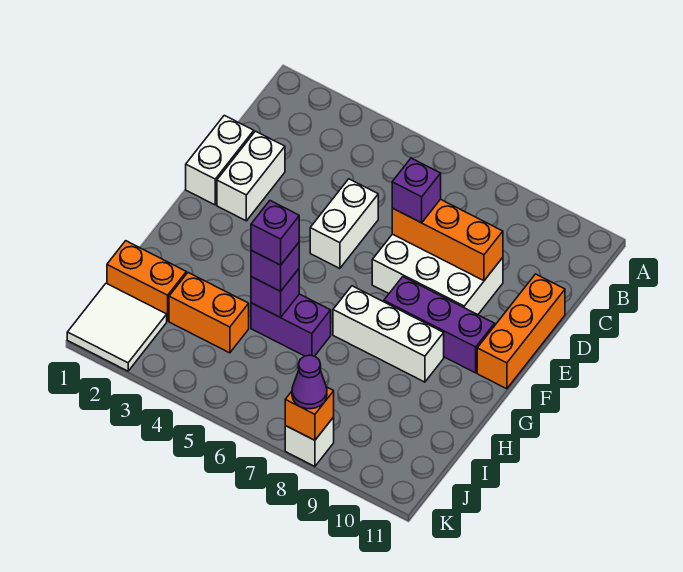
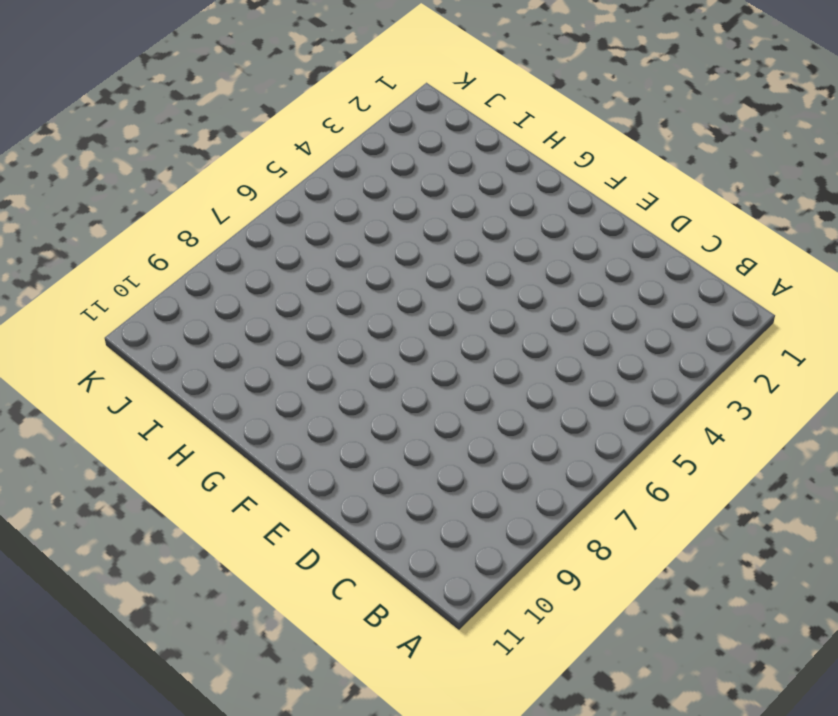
none -> white brick D1:E1 level 1
none -> white brick D2:E2 level 1
none -> white brick D5:E5 level 1

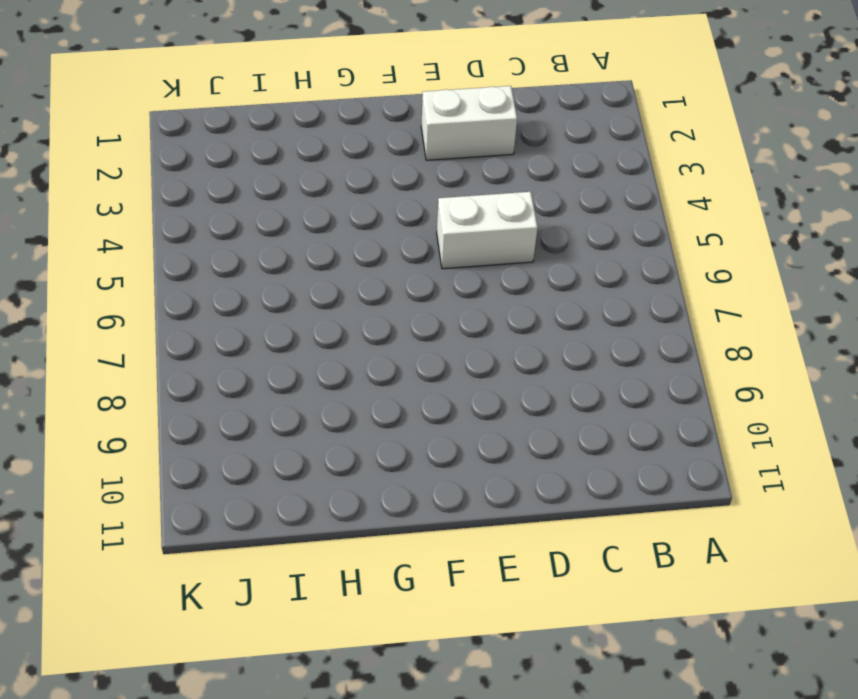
none -> white brick D1:E1 level 1
none -> white brick D7:E9 level 1
none -> orange brick D11:F11 level 1

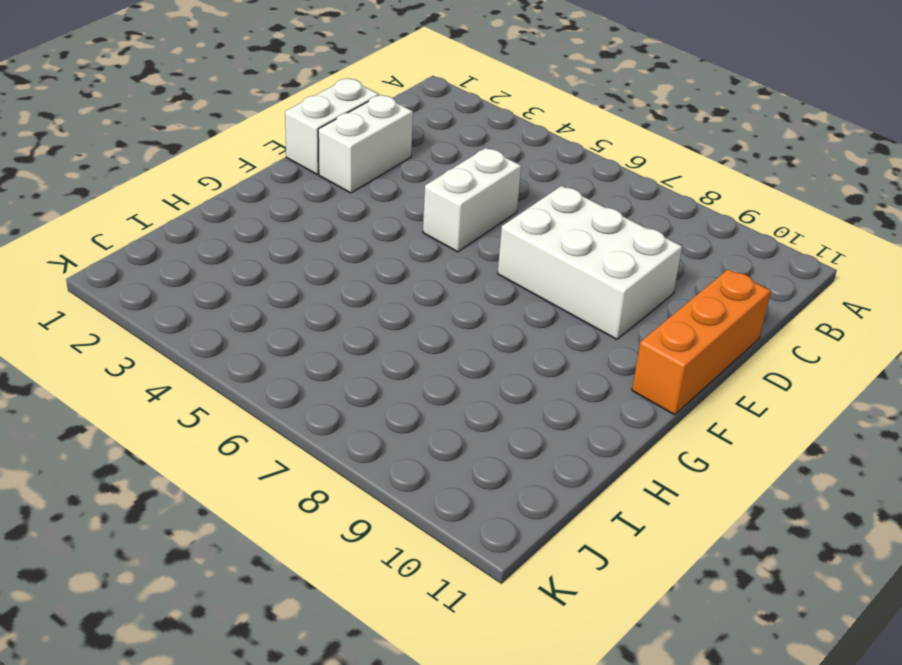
none -> purple brick F8:F10 level 1
none -> white brick G7:G9 level 1
none -> purple brick H5:H6 level 1

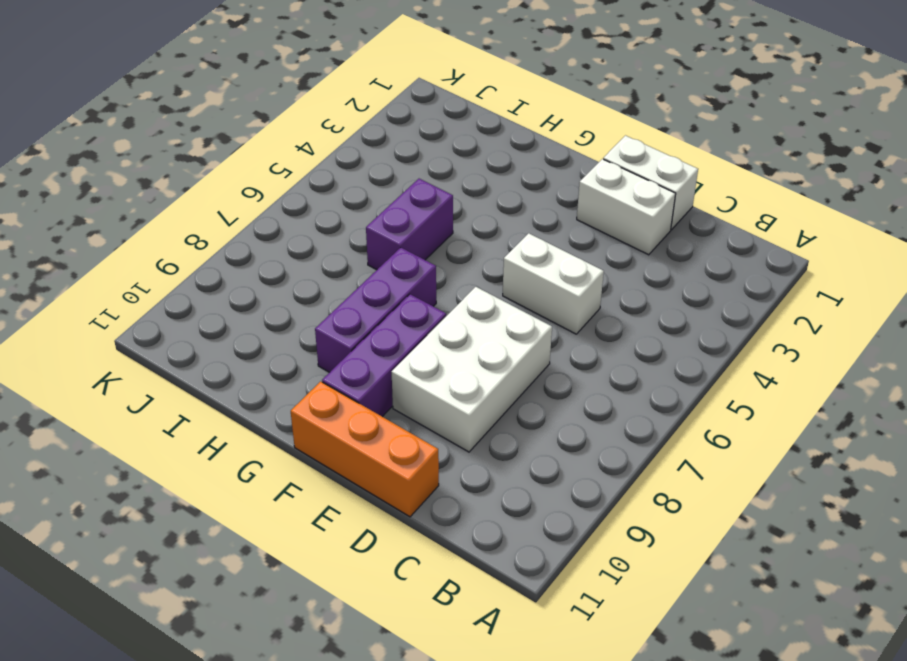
purple brick G7:G9 level 1 -> white brick G7:G9 level 1
none -> orange brick I1:I2 level 1
none -> orange brick I3:I4 level 1
none -> white tile J1:K2 level 1

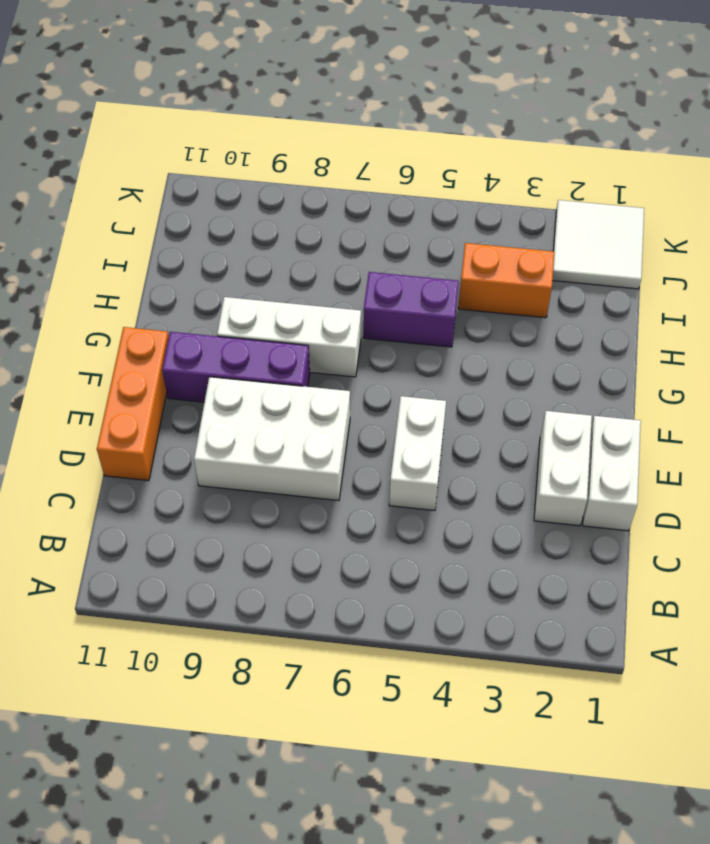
none -> orange brick I1:I2 level 1
none -> white brick K8 level 1
none -> orange brick D7:D9 level 2

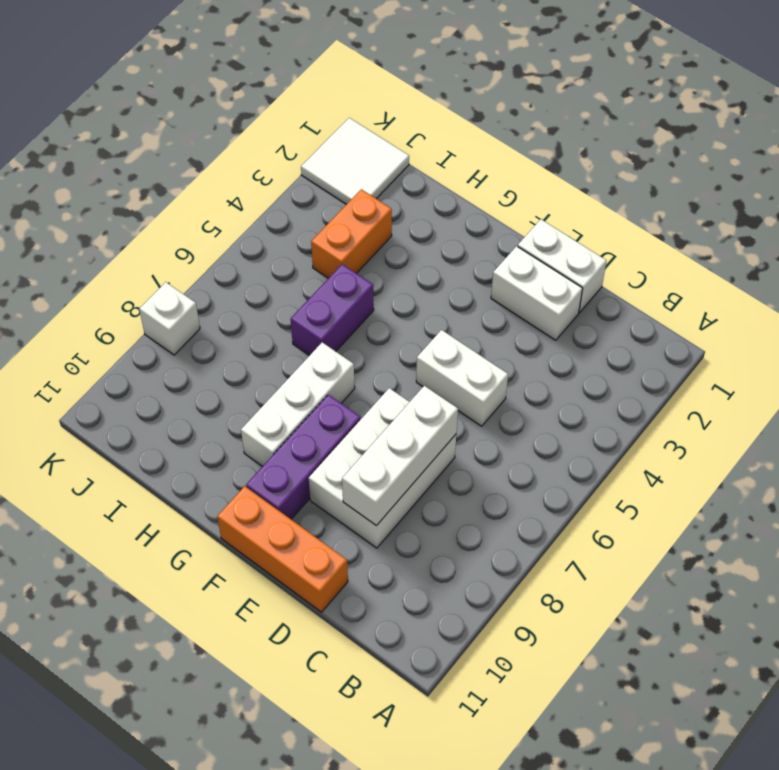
white brick D7:D9 level 2 -> orange brick D7:D9 level 2
none -> orange brick I1:I2 level 1
none -> purple brick H5 level 2
none -> orange brick K8 level 2

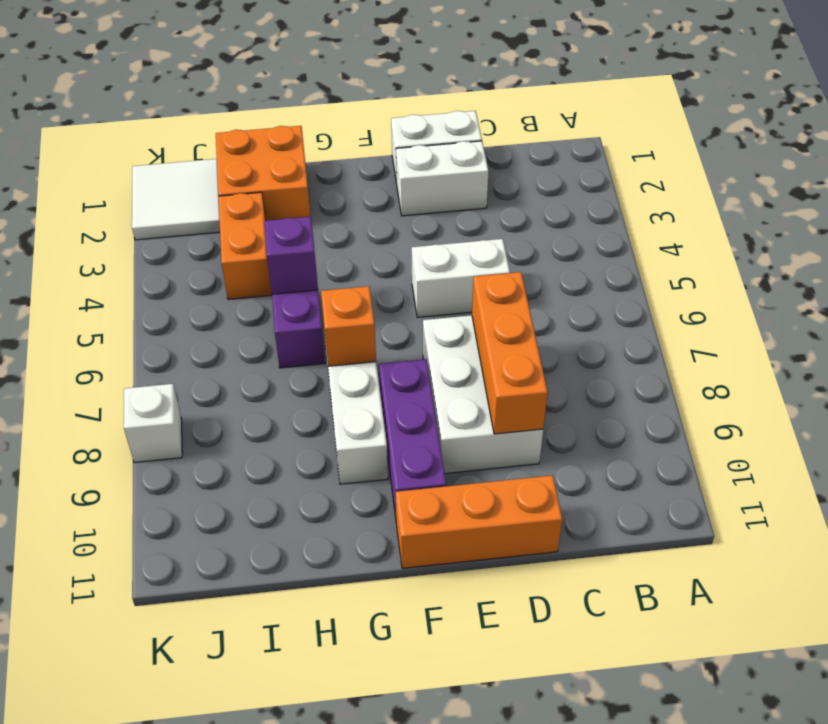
orange brick G7 level 2 -> orange brick K8 level 2
orange brick H1:I2 level 1 -> orange brick I1:I2 level 1
none -> purple brick D7 level 3
none -> purple brick H5 level 3
none -> purple cone K8 level 3

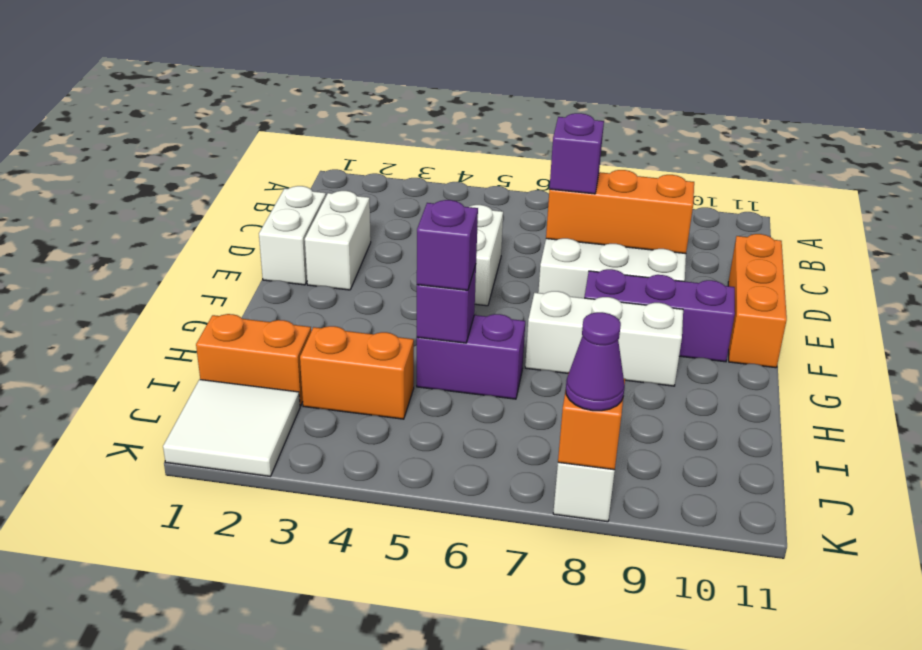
none -> purple brick H5 level 4

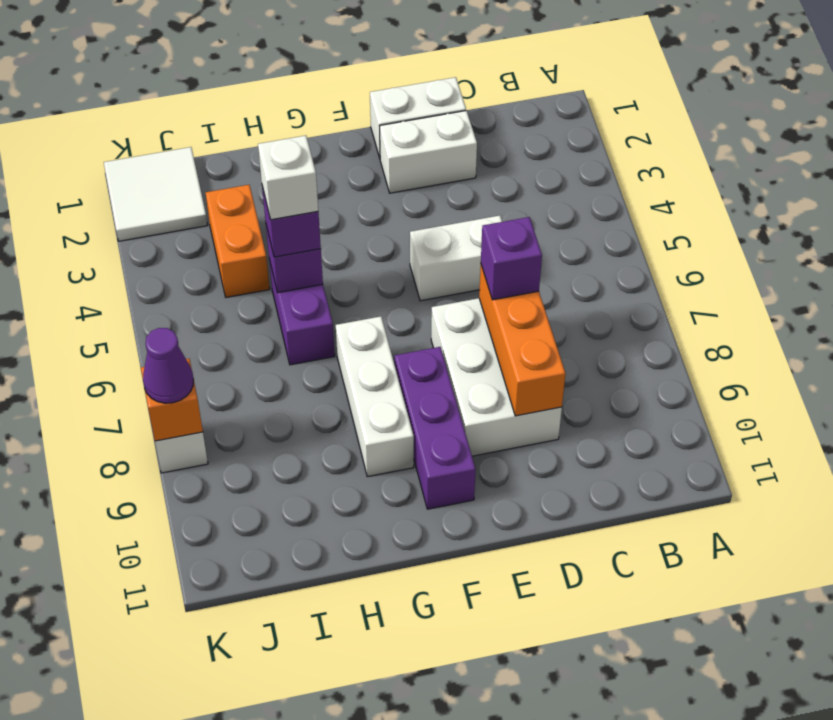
white brick H5 level 4 -> purple brick H5 level 4
none -> orange brick D11:F11 level 1
none -> orange brick I1:I2 level 1

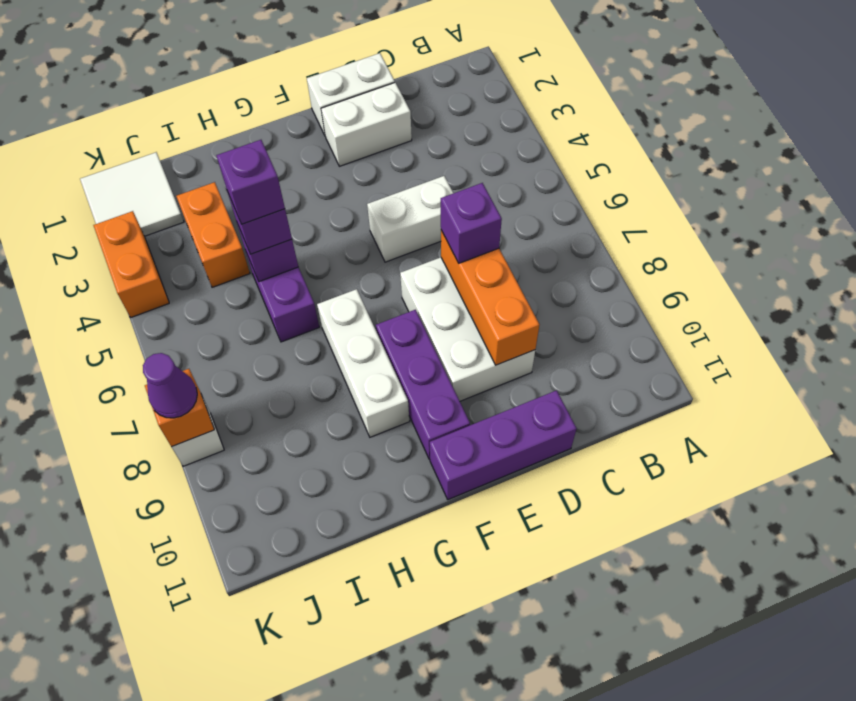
purple brick D11:F11 level 1 -> orange brick D11:F11 level 1
orange brick K3:K4 level 1 -> orange brick I1:I2 level 1

